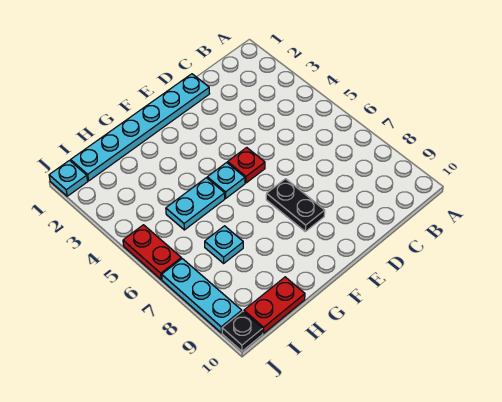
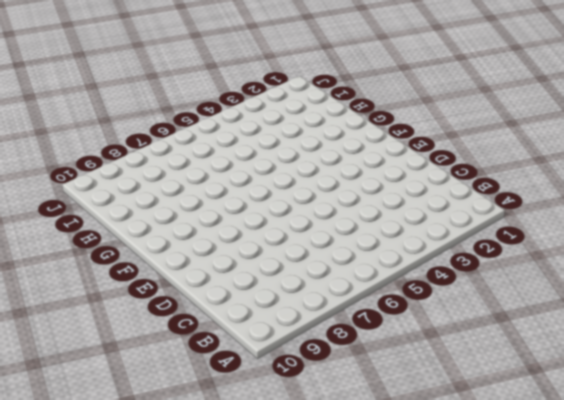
none -> cyan plate D1:I1 level 1
none -> red plate E5 level 1

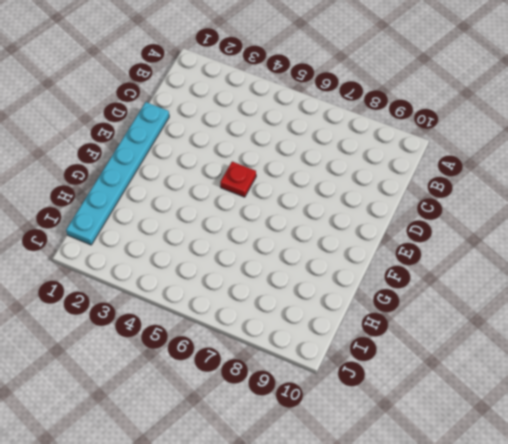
none -> black plate E7:E8 level 1
none -> cyan plate F5 level 1

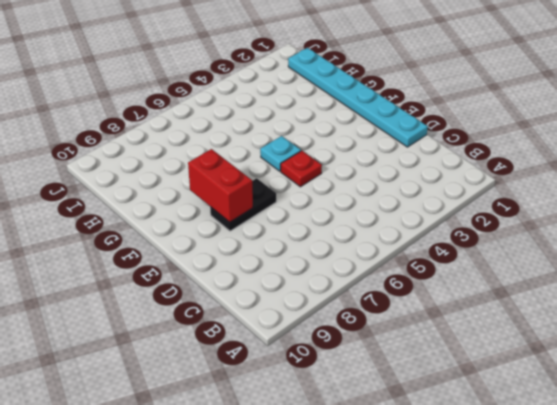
red brick E8:F8 level 2 -> none
none -> cyan plate G5:H5 level 1
none -> cyan plate H7 level 1

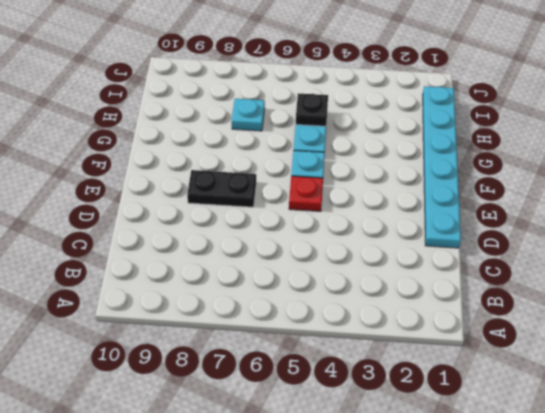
black plate H5 level 2 -> black plate J10 level 1
none -> red plate H10:I10 level 1
none -> cyan plate J1 level 1

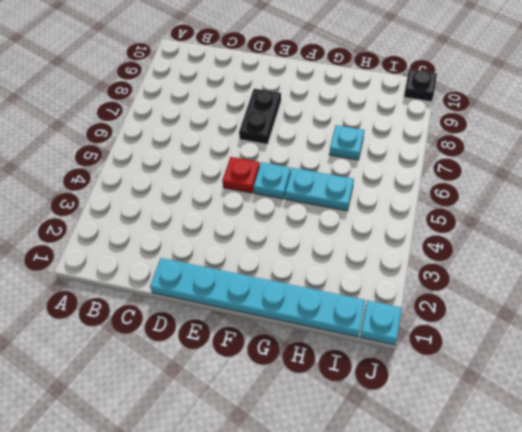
none -> red plate H10:I10 level 1
none -> red plate J5:J6 level 1

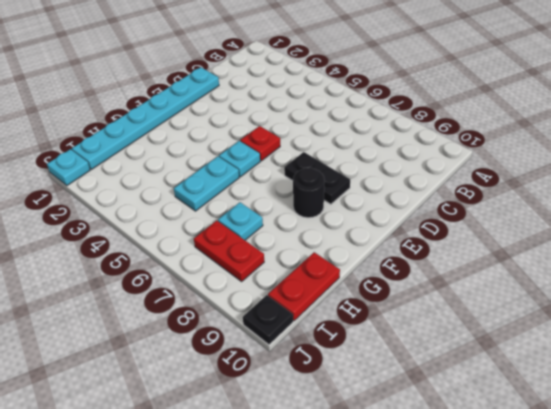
black round brick F8 level 1 -> none
red plate I7:I8 level 1 -> red plate J5:J6 level 1
none -> cyan plate J7:J9 level 1

